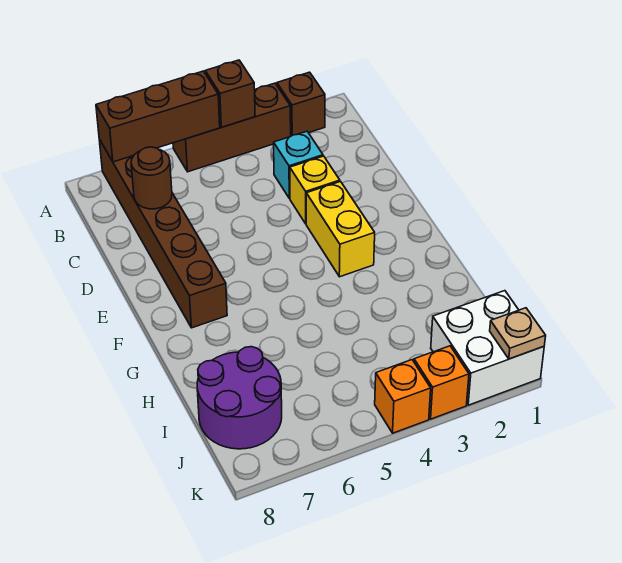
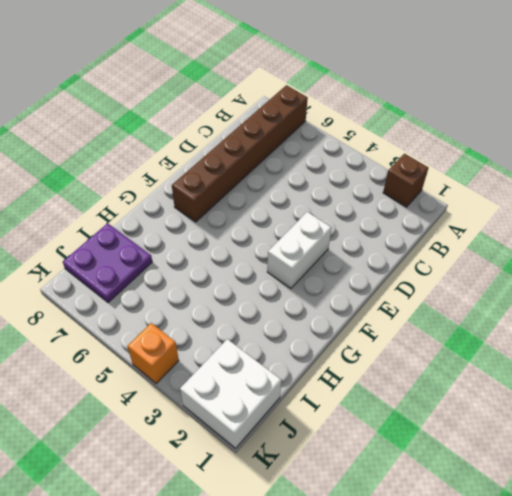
white brick E3:F3 level 1 -> yellow brick E3:F3 level 1
purple plate I7:J8 level 1 -> purple round brick I7:J8 level 1
none -> brown brick A3:A5 level 1
none -> cyan brick C3 level 1
none -> yellow brick D3 level 1

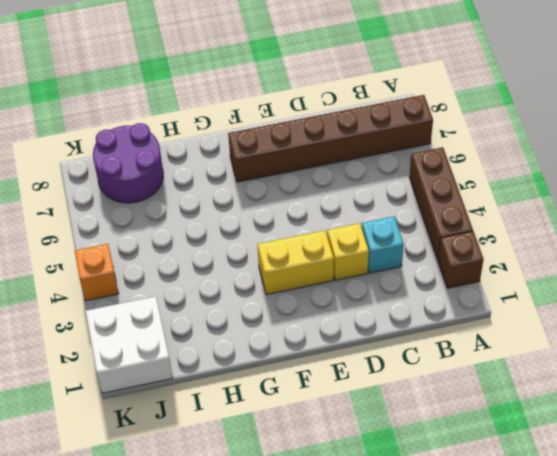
none -> orange brick K3 level 1
none -> brown brick A4 level 2
none -> brown brick A5:A7 level 2

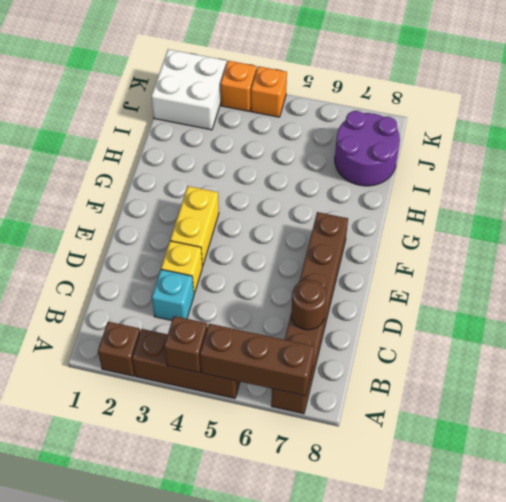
none -> tan plate K1 level 2

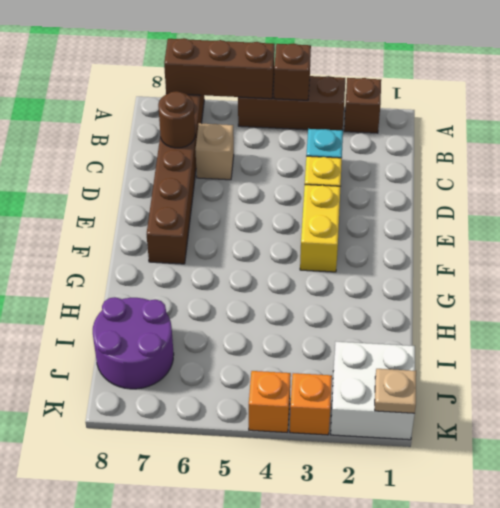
tan brick C6 level 1 -> none

